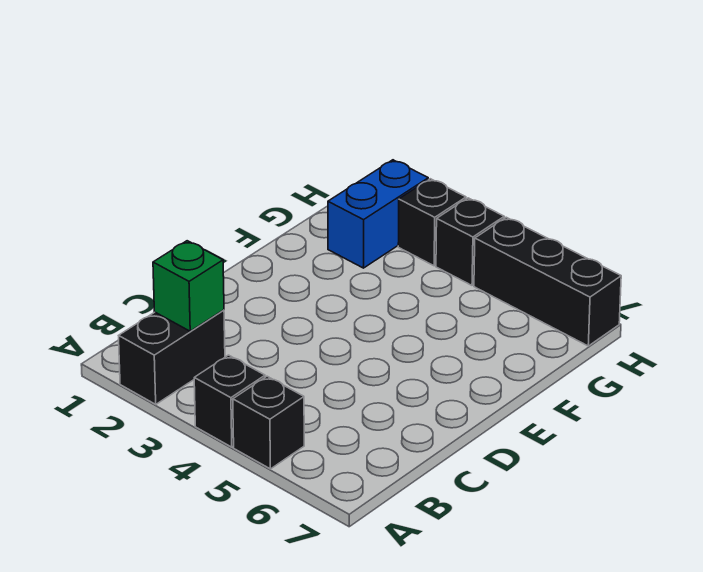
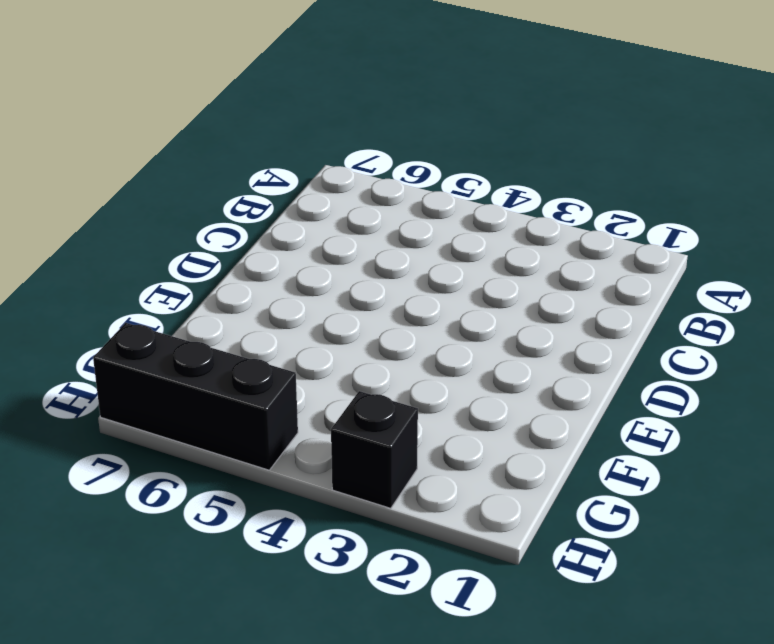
none -> black brick A2:B2 level 1
none -> black brick A4 level 1

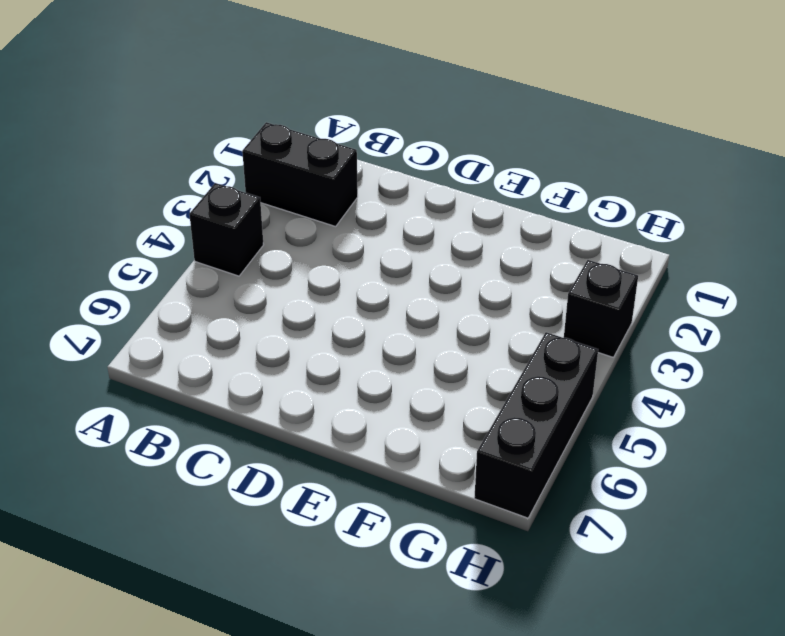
none -> black brick A5 level 1
none -> blue brick G2:H2 level 1

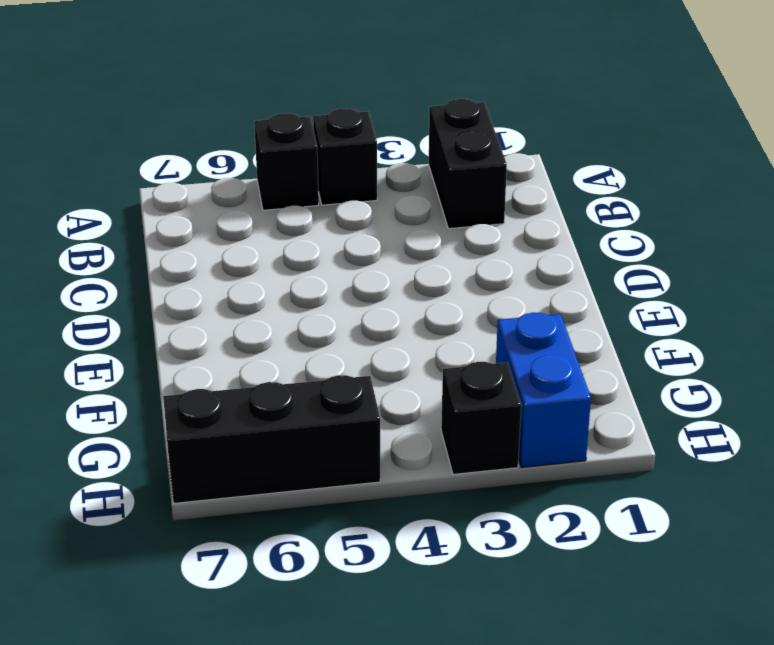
none -> black brick H4 level 1
none -> green brick B2 level 2

